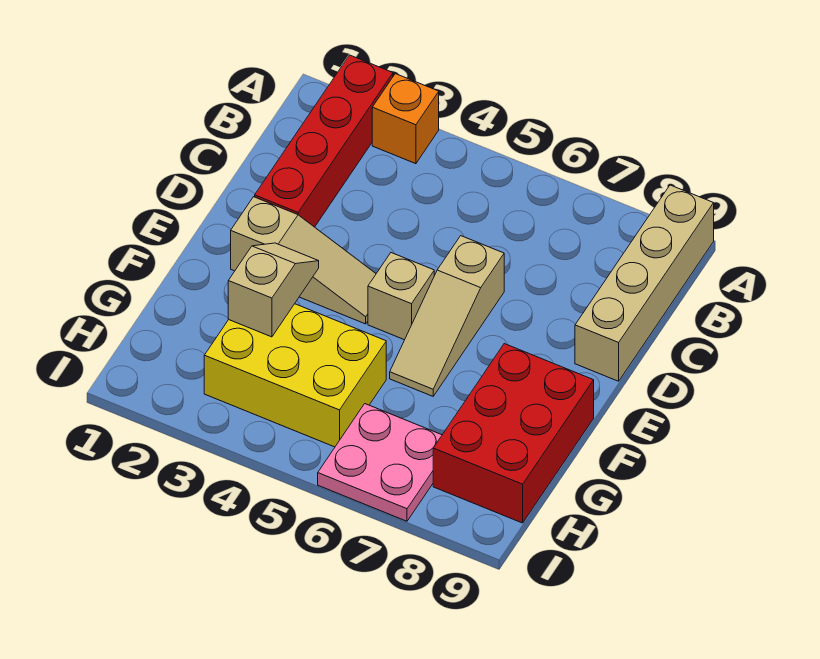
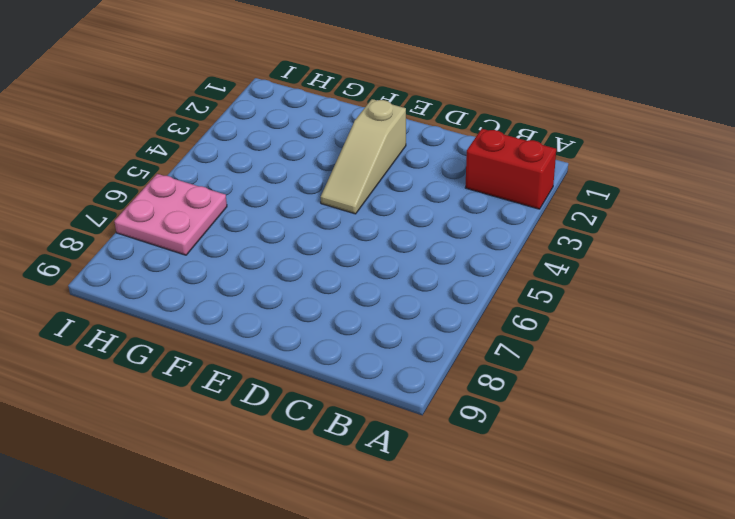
red brick A2:B2 level 1 -> red brick A2:D2 level 1
none -> orange brick A3 level 1
none -> tan brick A9:D9 level 1

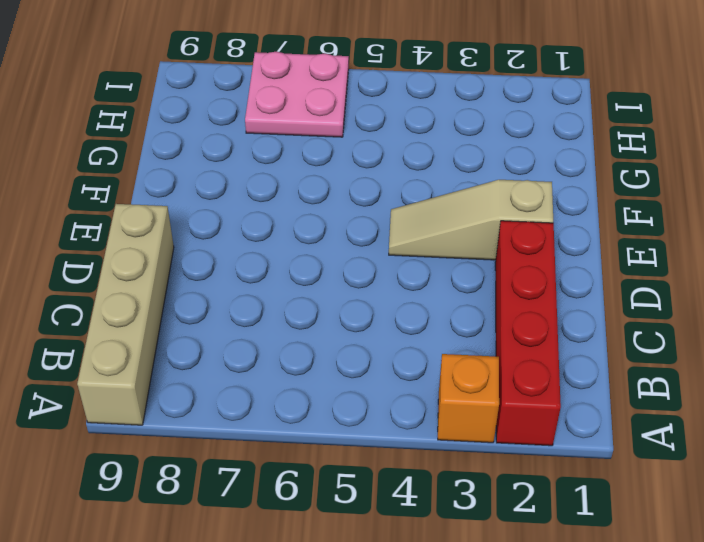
none -> tan slope D6:F6 level 1 top D
none -> tan brick E5 level 1

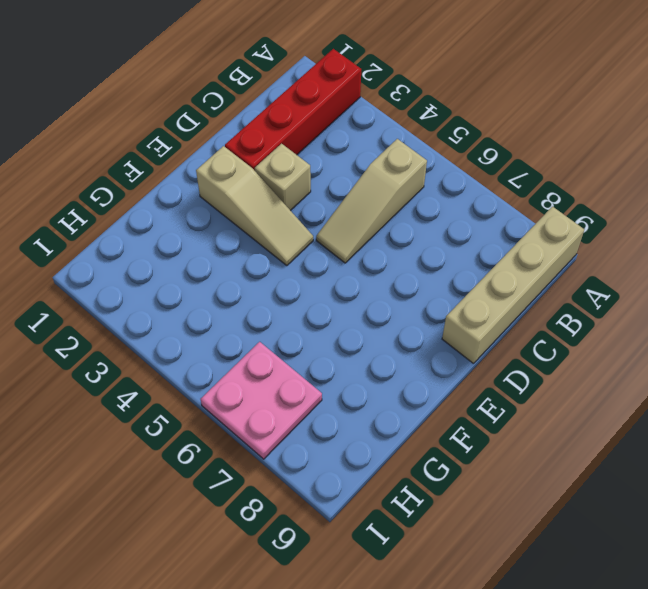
tan slope B5:D5 level 1 top B -> tan slope D6:F6 level 1 top D
tan brick D3 level 1 -> tan brick E5 level 1
none -> orange brick A3 level 1
none -> red brick F8:H9 level 1

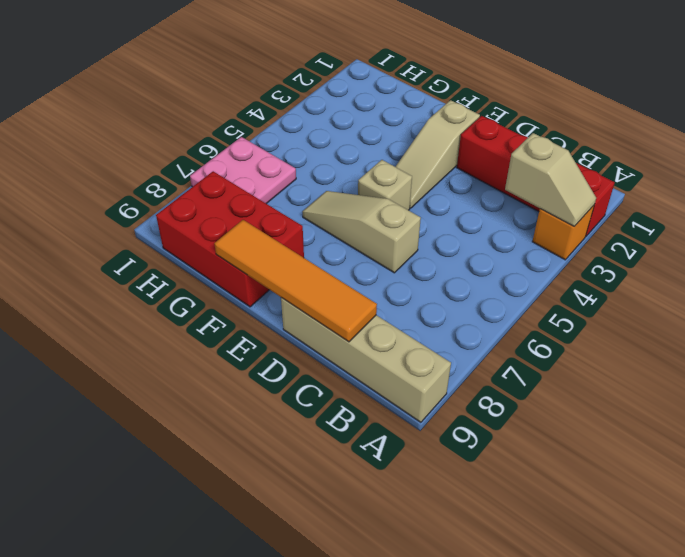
tan slope A3:B3 level 2 top B -> tan slope F3:G3 level 2 top G
orange tile C9:F9 level 2 -> none
none -> yellow brick G3:H5 level 1

